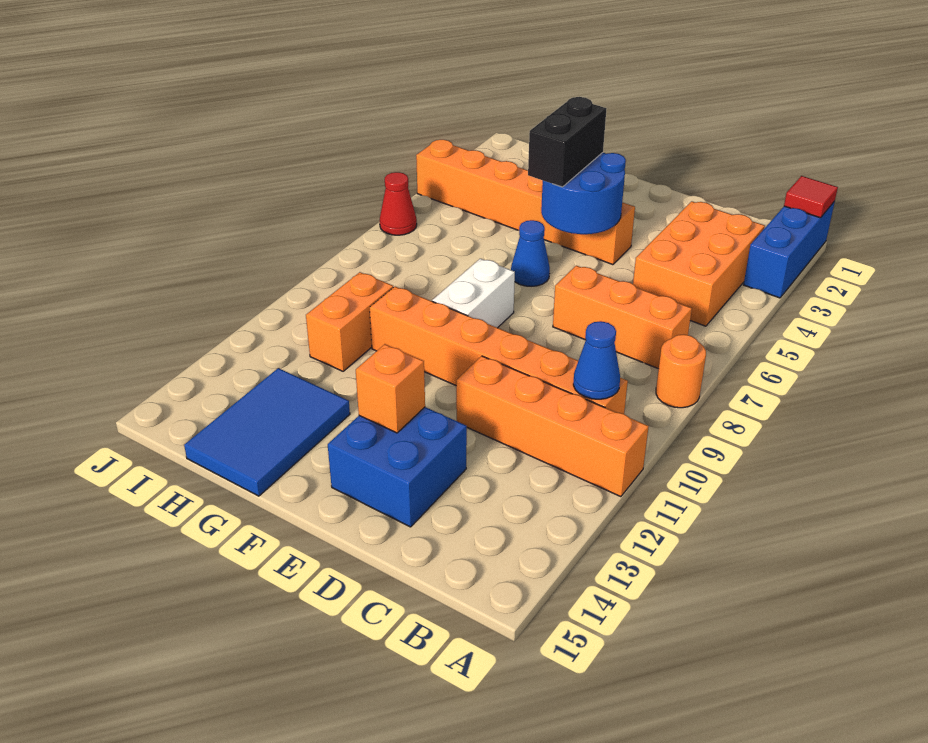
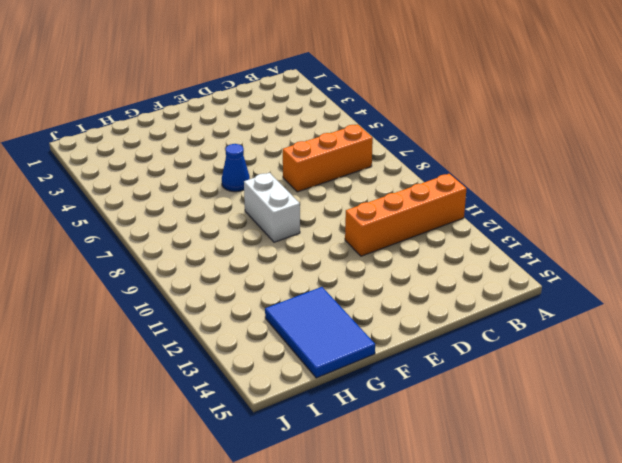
none -> blue brick A1:A3 level 1
none -> orange round brick A8 level 1
none -> orange brick B3:C5 level 1

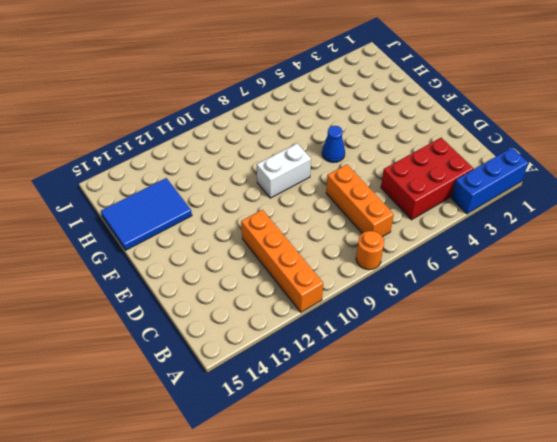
red brick B3:C5 level 1 -> orange brick B3:C5 level 1
none -> orange brick B10:G10 level 1
none -> blue brick D13:E14 level 1
none -> orange brick E4:J4 level 1

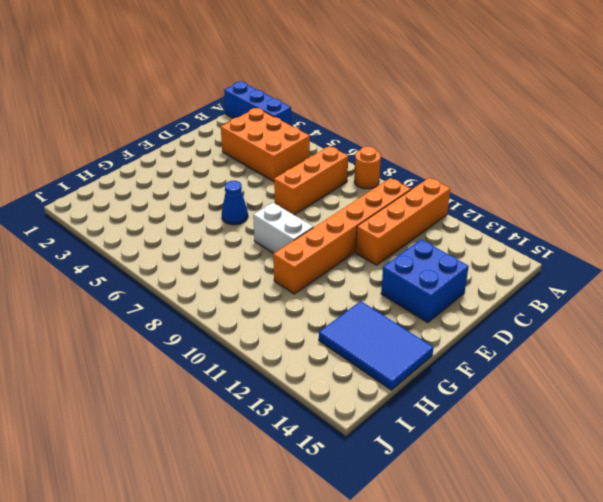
none -> orange brick E4:J4 level 1
none -> orange brick H10:H11 level 1
none -> red cone J6 level 1

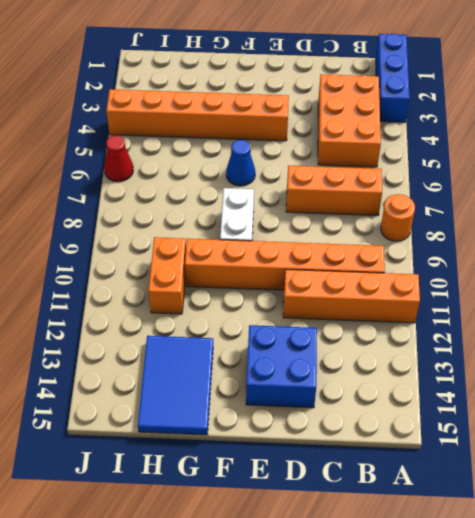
none -> red tile A1 level 2
none -> blue cone B10 level 2
none -> blue round brick E4:F5 level 2

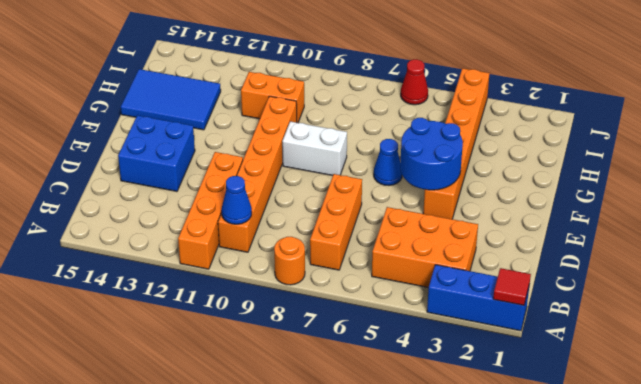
none -> orange brick E13 level 2
none -> black brick F4:F5 level 3

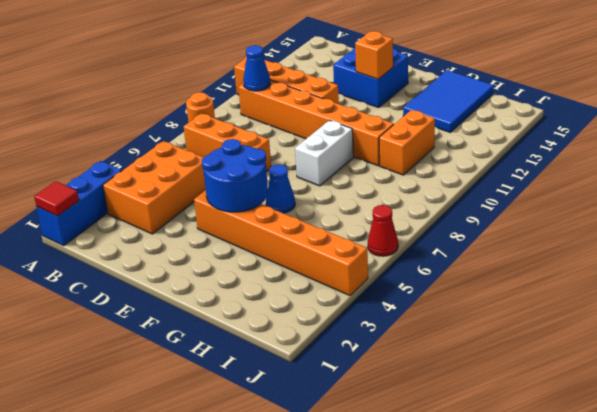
none -> black brick F4:F5 level 3

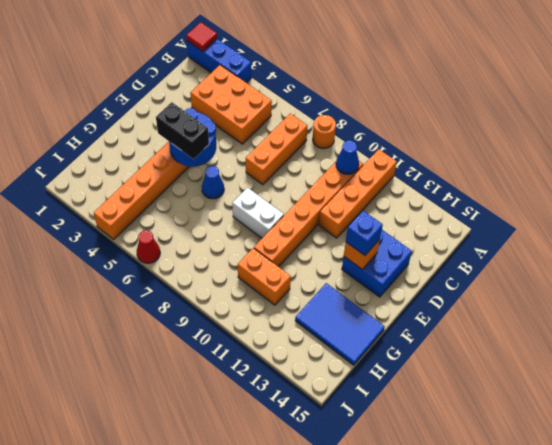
blue brick E13 level 3 -> none

